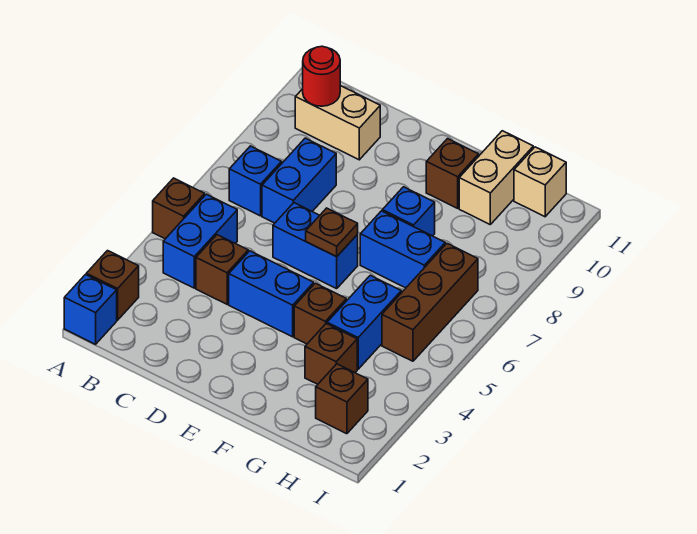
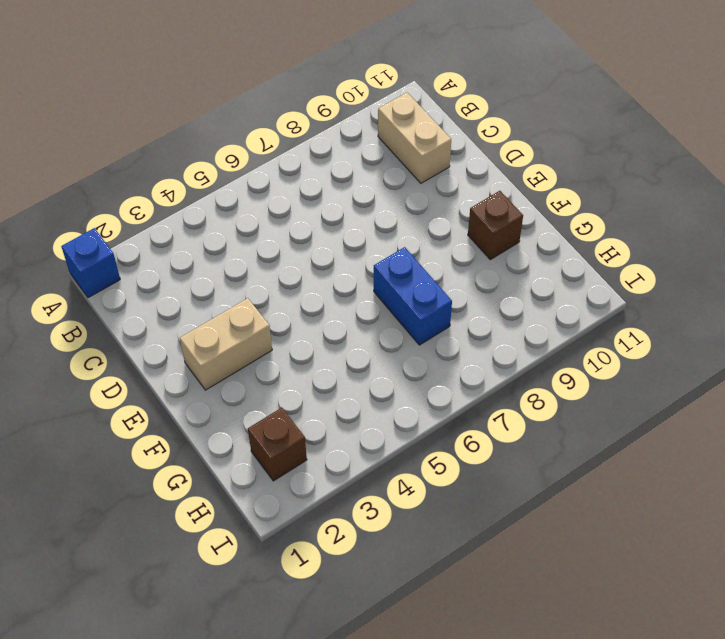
tan brick E2:E3 level 1 -> tan brick G10:G11 level 1
none -> brown brick A2 level 1
none -> brown brick A5 level 1
none -> blue brick B4:B5 level 1

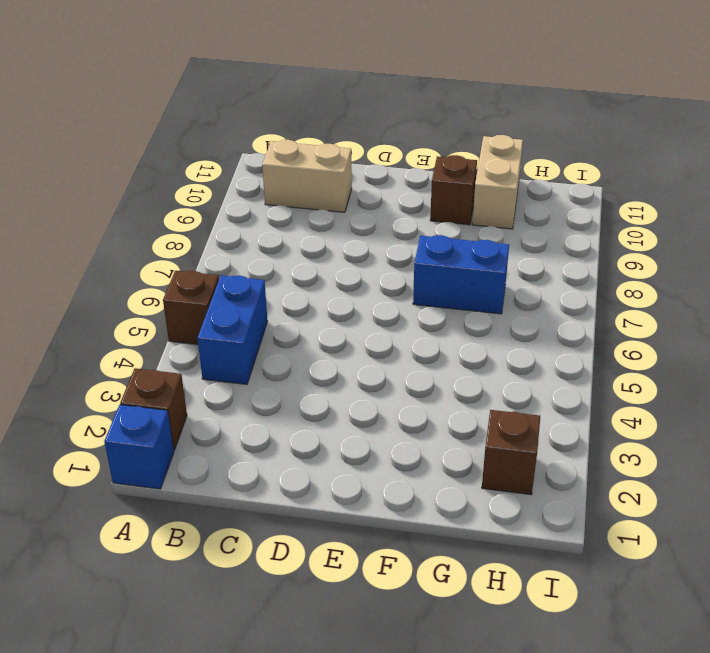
none -> blue brick B7 level 1
none -> brown brick C4 level 1
none -> blue brick C7:C8 level 1

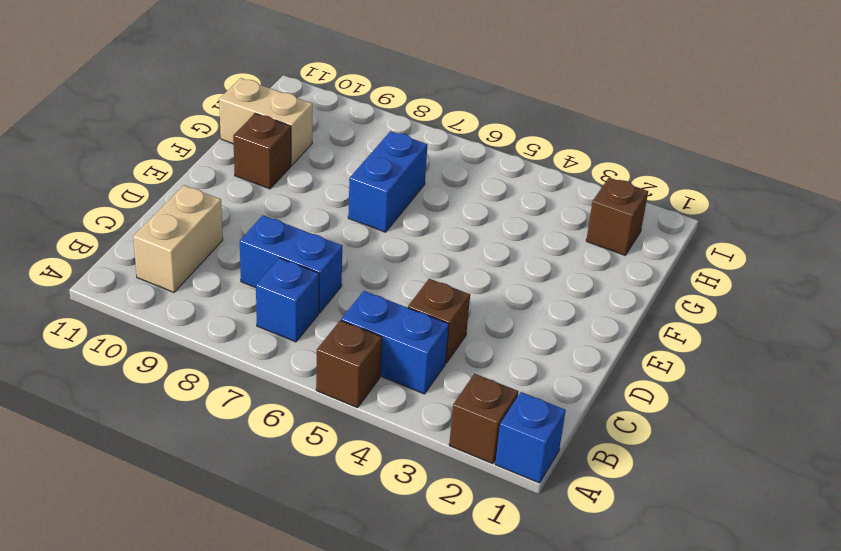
none -> blue brick D4:E4 level 1
none -> blue brick D6:E6 level 1
none -> brown brick F4 level 1

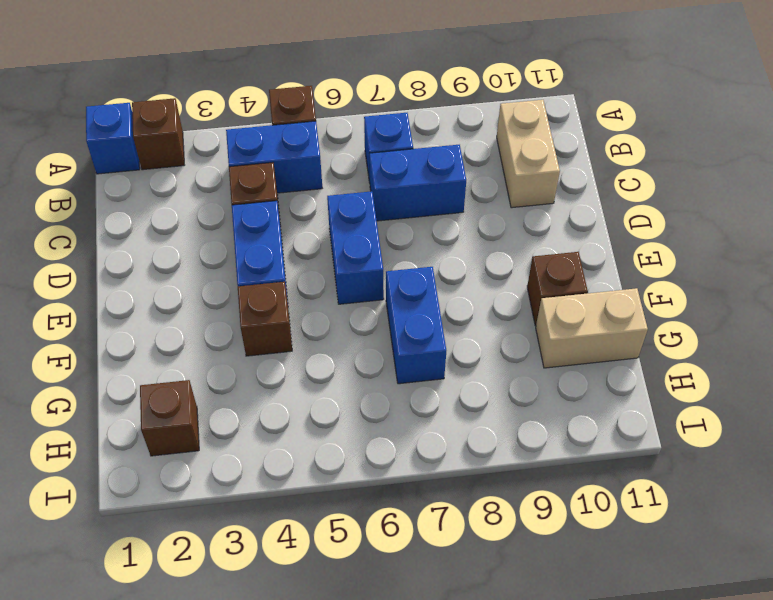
none -> blue brick F8 level 1
none -> brown brick G3 level 1
none -> blue brick G4:G5 level 1

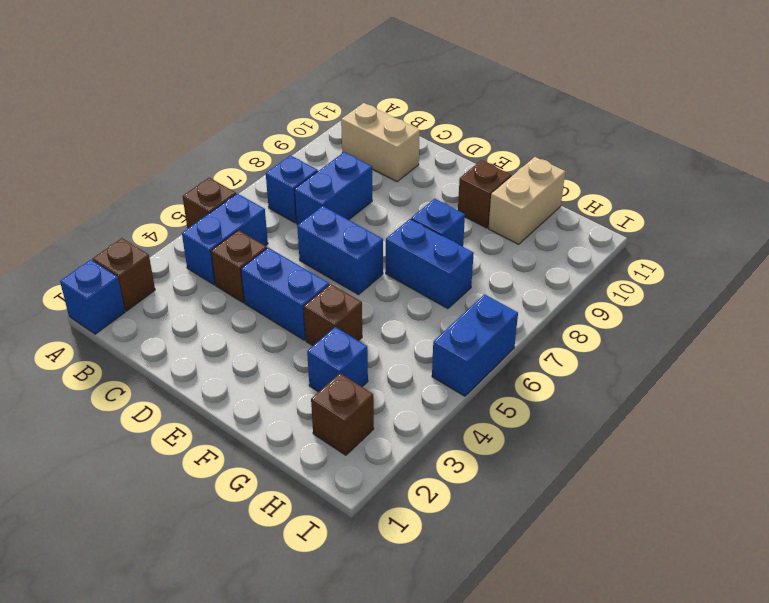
blue brick G3 level 1 -> brown brick G3 level 1
blue brick I5:I6 level 1 -> blue brick G4:G5 level 1
none -> brown brick H5:H7 level 1
none -> tan brick H11 level 1
none -> red round brick B10 level 2

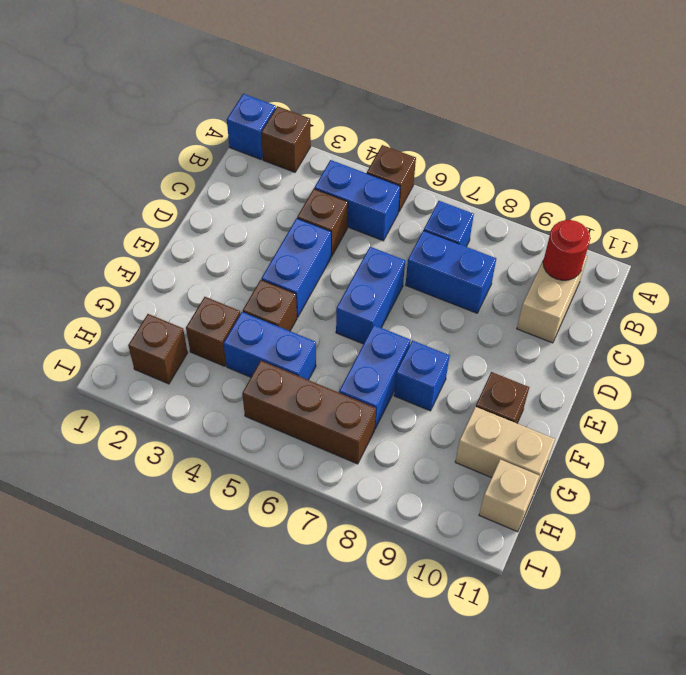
none -> brown plate E6 level 2

